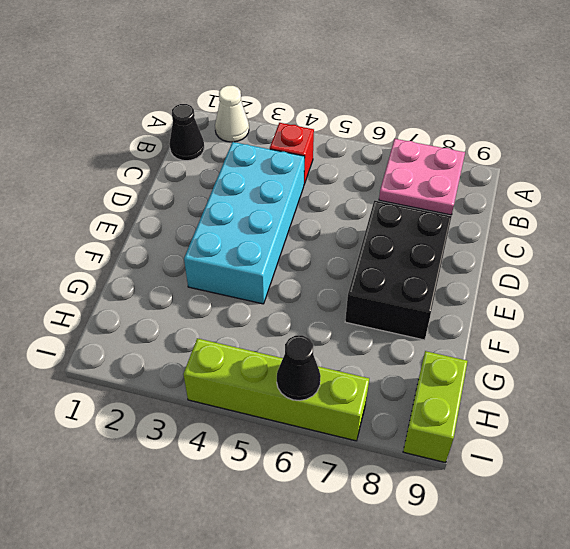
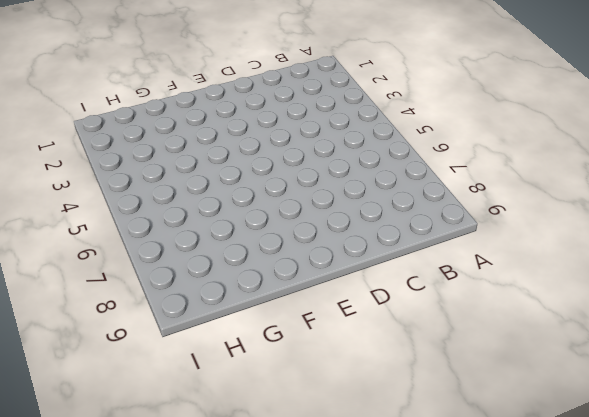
none -> white cone A2 level 1
none -> pink plate A7:B8 level 1

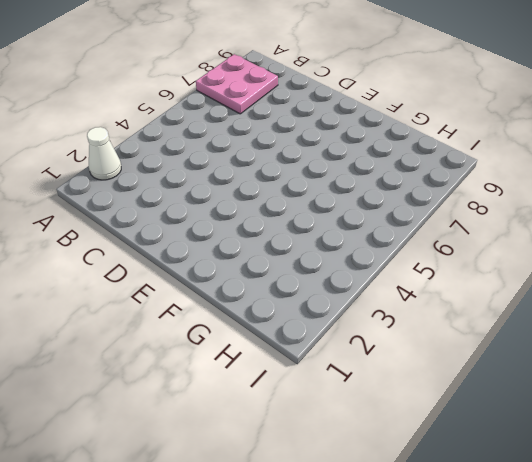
none -> black cone B1 level 1
none -> red brick B4 level 1

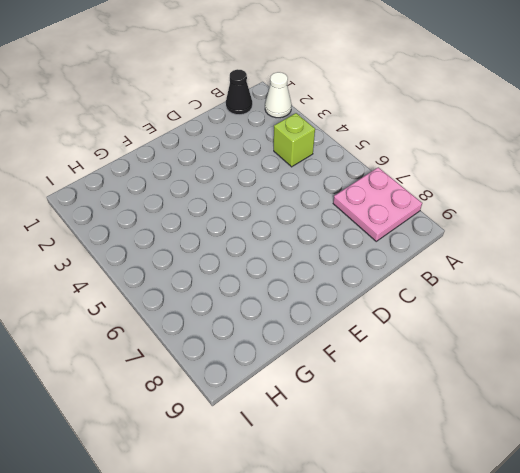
lime brick B4 level 1 -> red brick B4 level 1
none -> cyan brick C3:F4 level 1
none -> black brick D7:F8 level 1

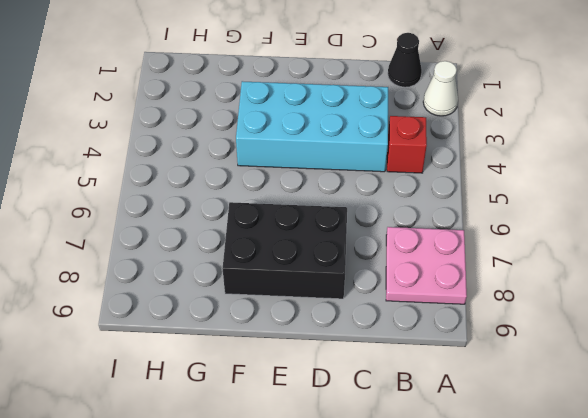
none -> lime brick H9:I9 level 1
none -> lime brick I4:I7 level 1

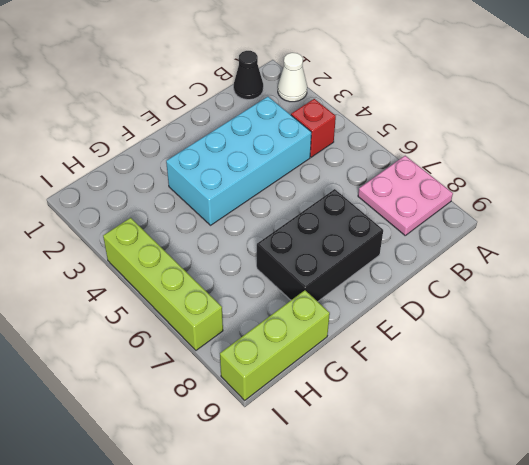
lime brick G9:I9 level 1 -> lime brick H9:I9 level 1
none -> black cone I6 level 2

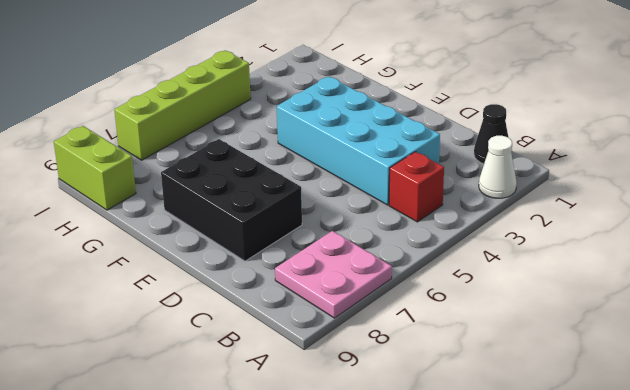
none -> black cone I6 level 2

